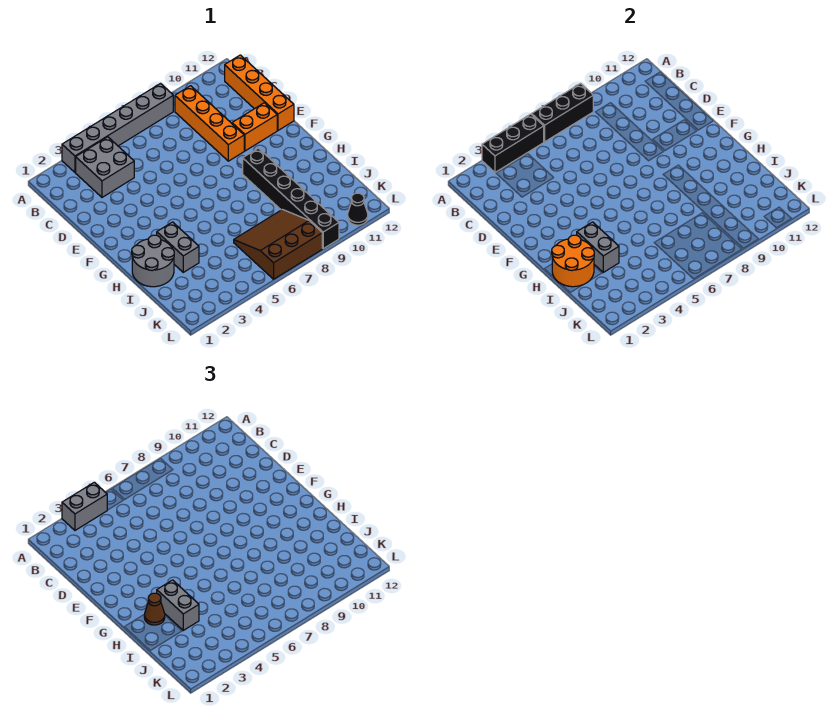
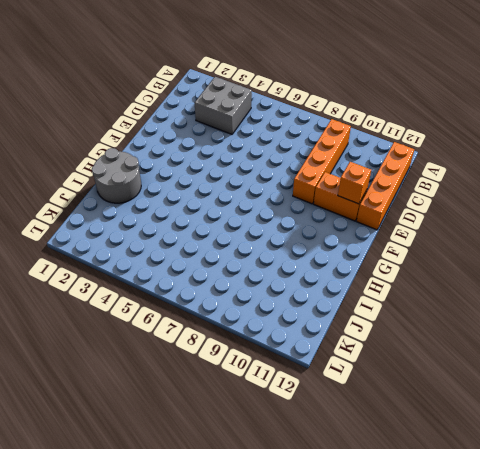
orange brick E11 level 2 -> none
none -> grey brick A3:A8 level 1
none -> black brick G9:L9 level 1
none -> grey brick H3:I3 level 1

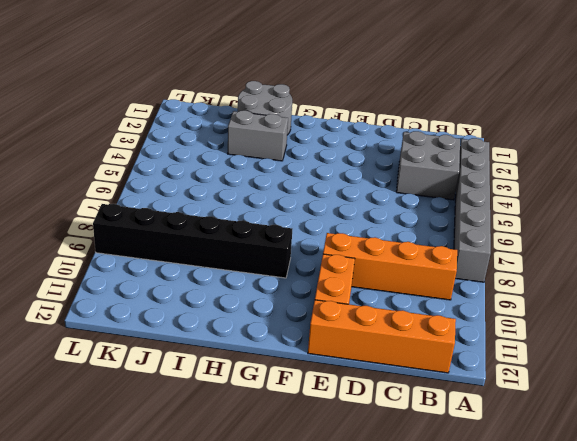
none -> brown slope J6:L8 level 1 top L
none -> black cone L11 level 1
none -> black brick A3:A5 level 2

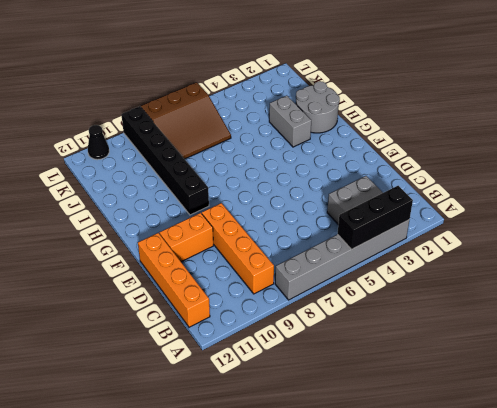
none -> black brick A6:A8 level 2
none -> orange round brick H1:I2 level 2
none -> grey brick H3:I3 level 2

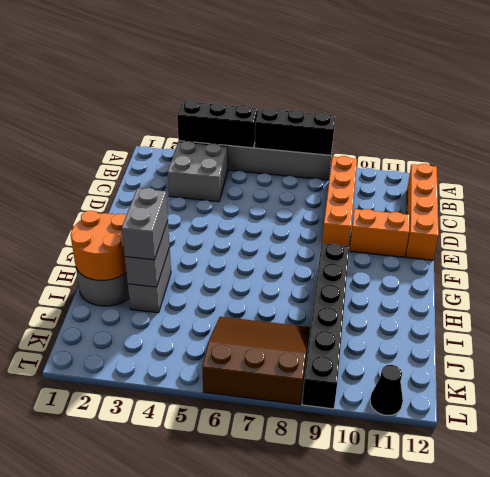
none -> grey brick A3:A4 level 3
none -> brown cone H2 level 3

